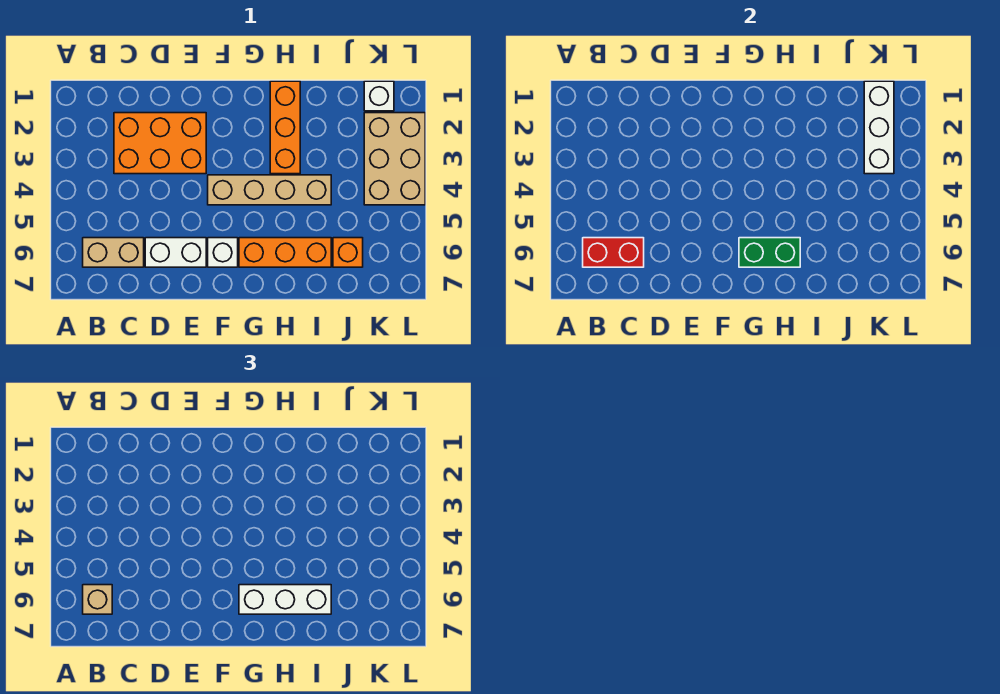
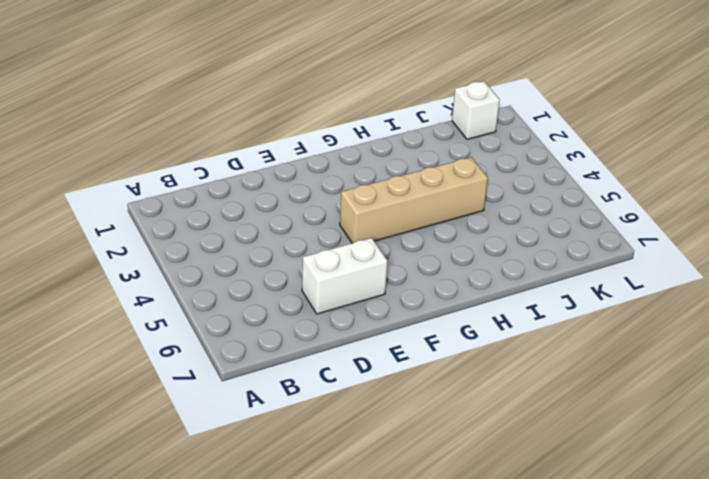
none -> tan brick B6:C6 level 1
none -> orange brick C2:E3 level 1
none -> white brick F6 level 1

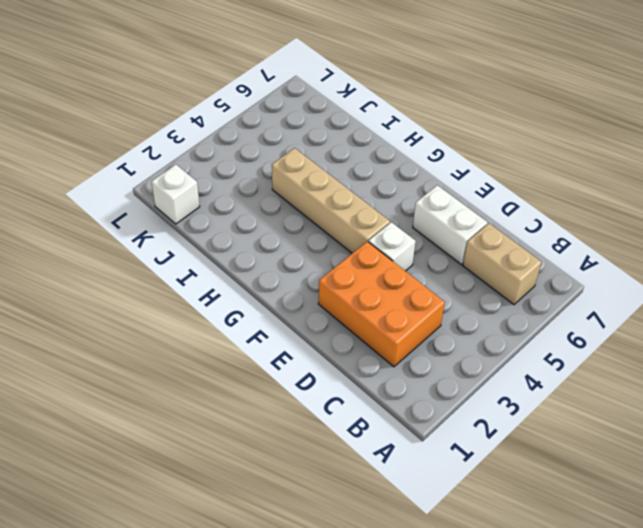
white brick E4 level 1 -> white brick F6 level 1
none -> orange brick G6:I6 level 1
none -> orange brick H1:H3 level 1
none -> orange brick J6 level 1

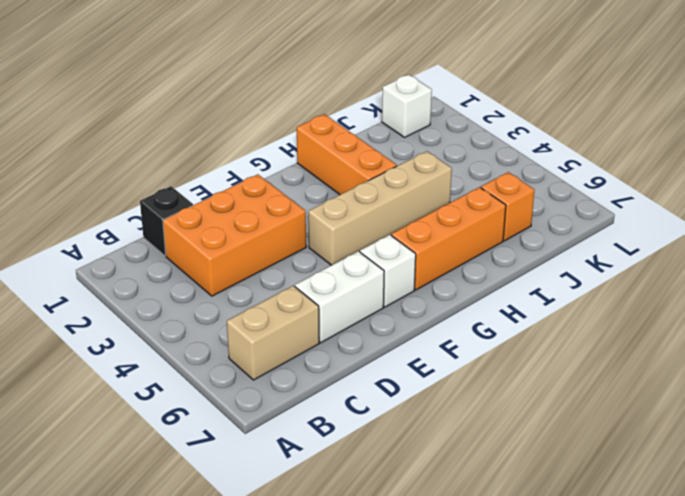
black brick C1 level 1 -> none
none -> tan brick K2:L4 level 1
none -> red brick B6:C6 level 2
none -> green brick G6:H6 level 2

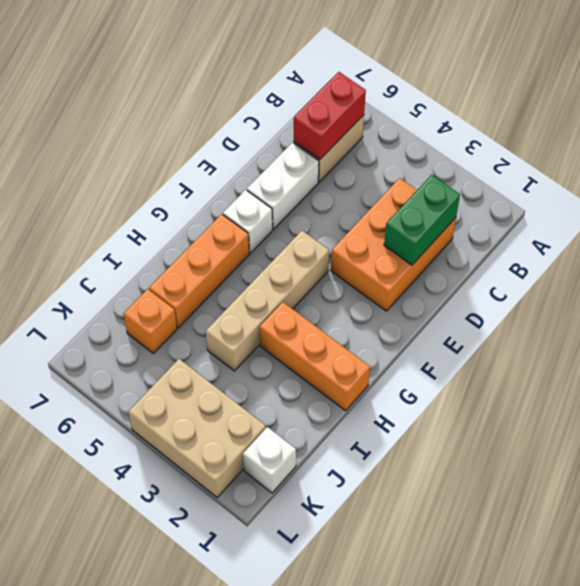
green brick C2:D2 level 2 -> green brick G6:H6 level 2
none -> white brick K1:K3 level 2
none -> tan brick B6 level 3
none -> white brick G6:I6 level 3

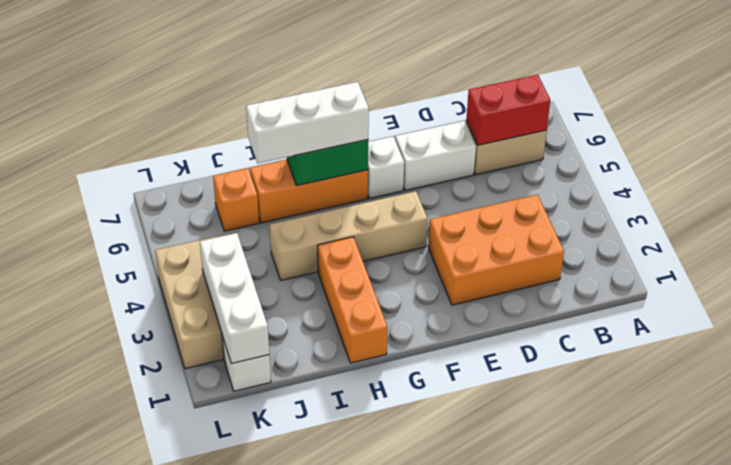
none -> tan brick B6 level 3

